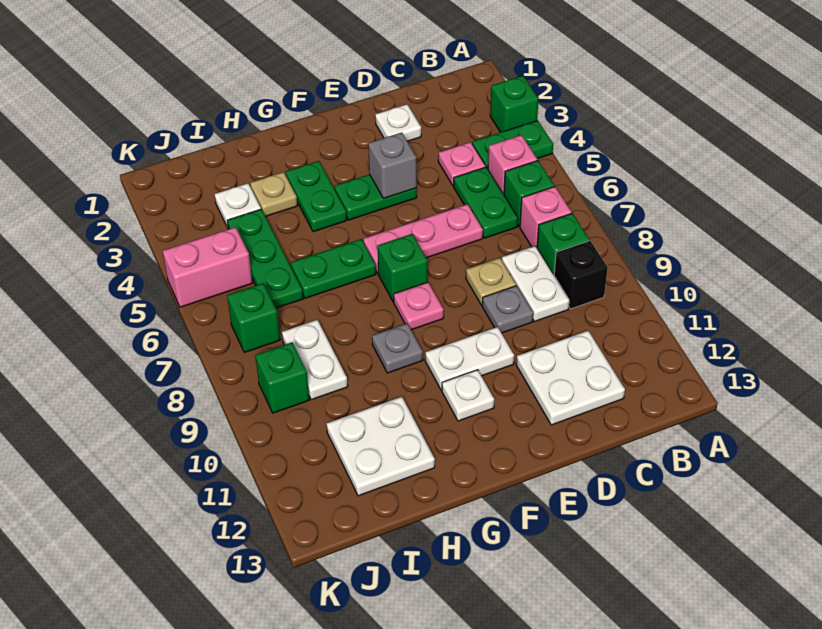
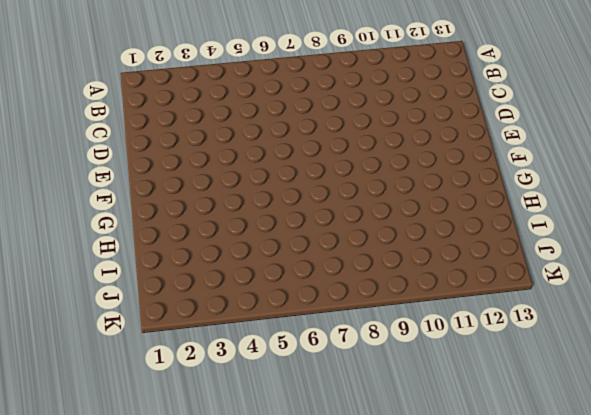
none -> green brick A3 level 1
none -> green plate A4:B4 level 1
none -> pink brick B5 level 1
none -> green brick B6 level 1

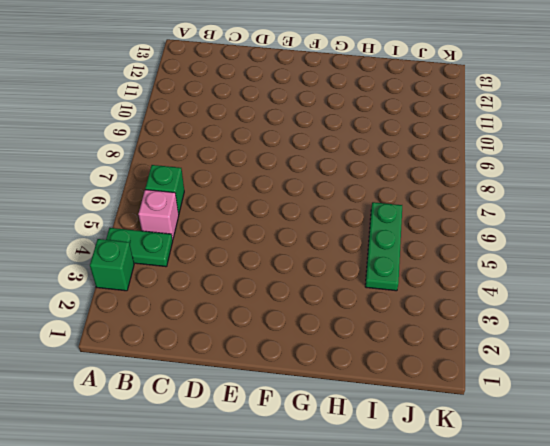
none -> pink brick B7 level 1
none -> green brick B8 level 1
none -> black brick B9 level 1
none -> pink plate C4 level 1

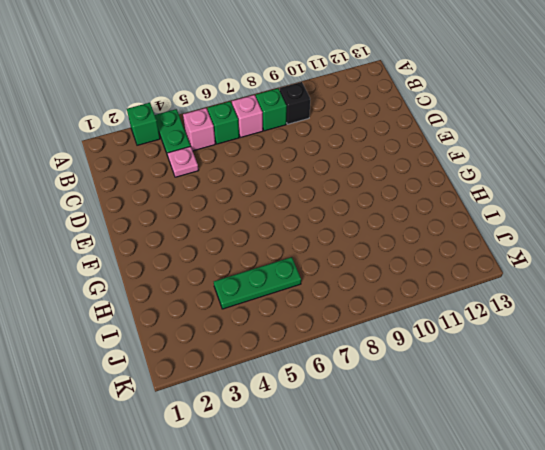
none -> green plate C5:C6 level 1
none -> white plate C8:C9 level 1
none -> white plate C11:D12 level 1
none -> white plate D2 level 1

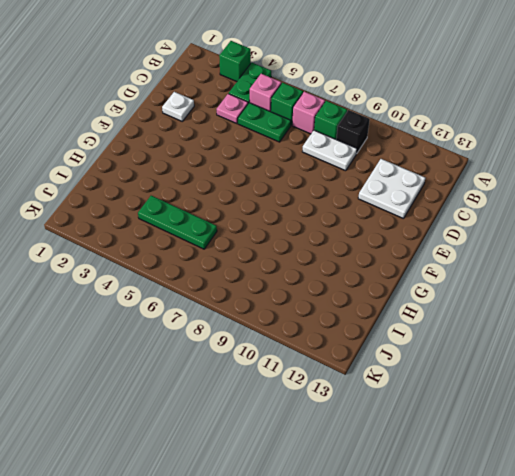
none -> pink plate D6:F6 level 1
none -> tan plate D8 level 1
none -> grey plate D9 level 1
none -> green plate E4:F4 level 1

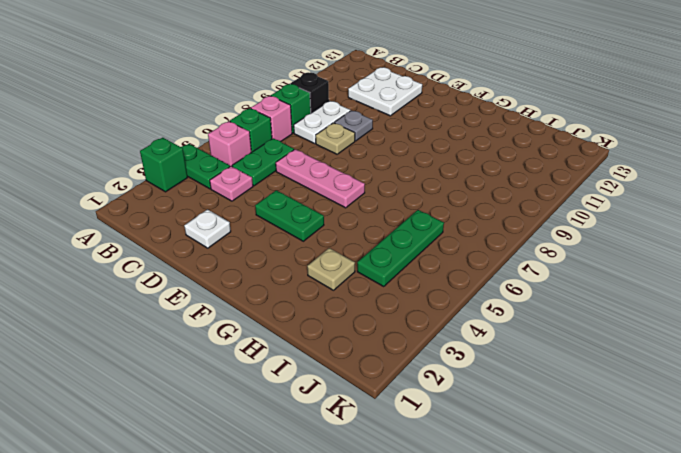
none -> white plate E10:F10 level 1
none -> green brick F7 level 1
none -> pink plate F8 level 1
none -> white plate F11 level 1

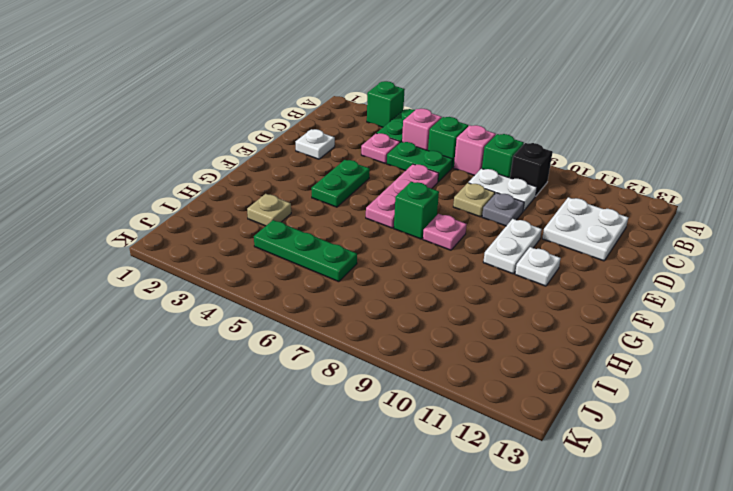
none -> green plate G3:G4 level 1
none -> green plate G6:H6 level 1
none -> grey plate G9 level 1
none -> white plate H11:I12 level 1

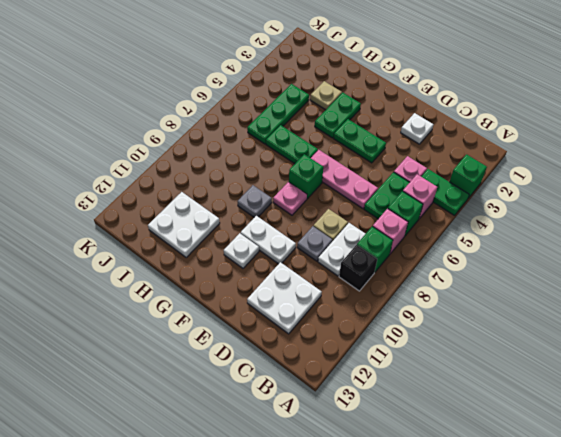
none -> white plate I3 level 1
none -> white plate I8:I9 level 1
none -> pink brick J5:K5 level 1
none -> green brick J7 level 1

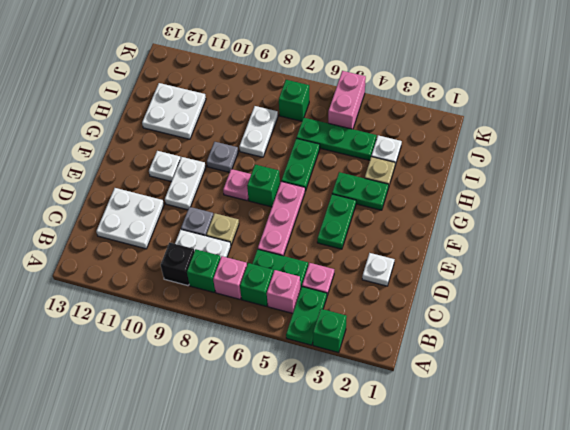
white plate H8:I8 level 1 -> white plate I8:I9 level 1
none -> green brick J9 level 1
none -> grey brick E4 level 2

